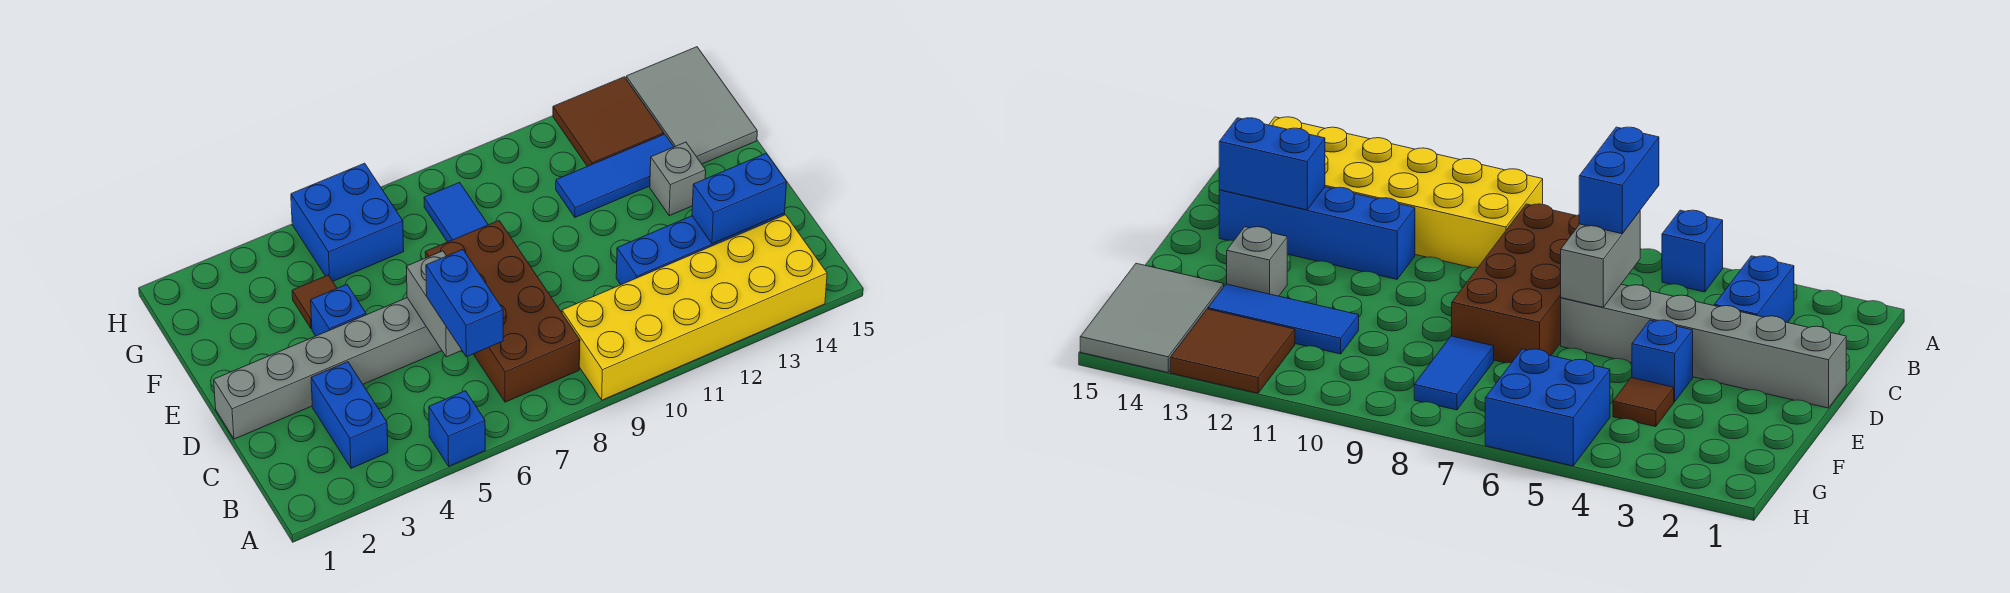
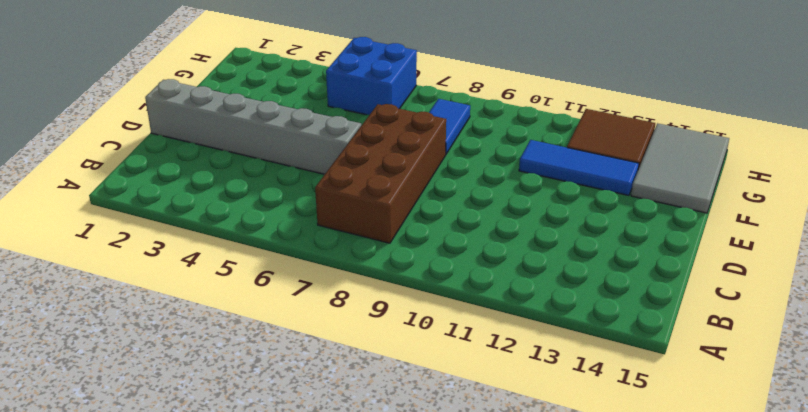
none -> blue brick A5 level 1
none -> yellow brick A9:B14 level 1
none -> blue brick B3:C3 level 1

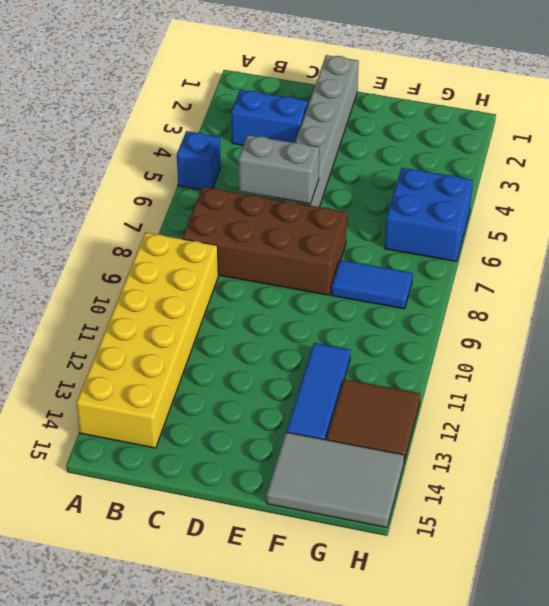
none -> blue brick C11:C14 level 1
none -> blue brick E4 level 1
none -> grey brick E13 level 1

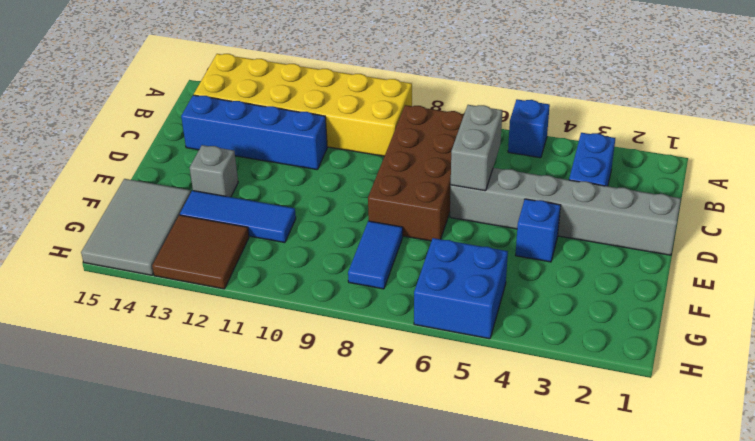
none -> brown tile F4 level 1
none -> blue brick C13:C14 level 2
none -> blue brick B6:C6 level 3

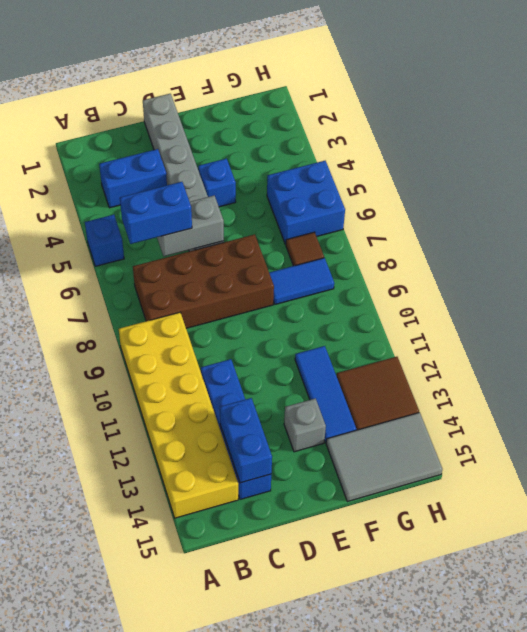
brown tile G7 level 1 -> brown tile F4 level 1

